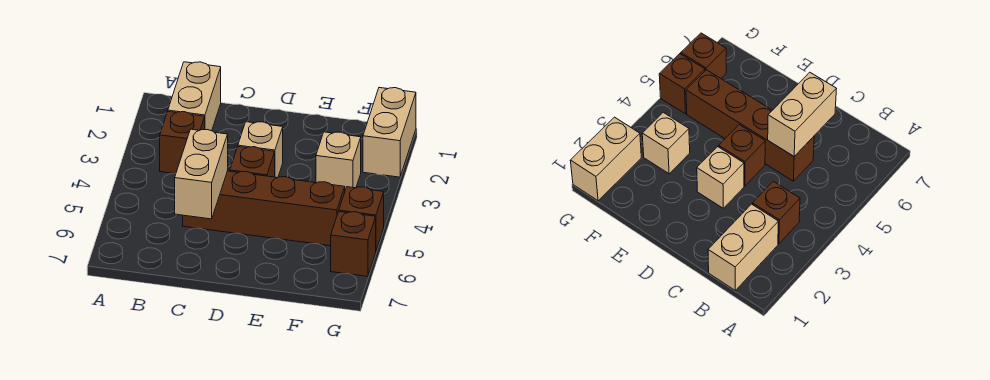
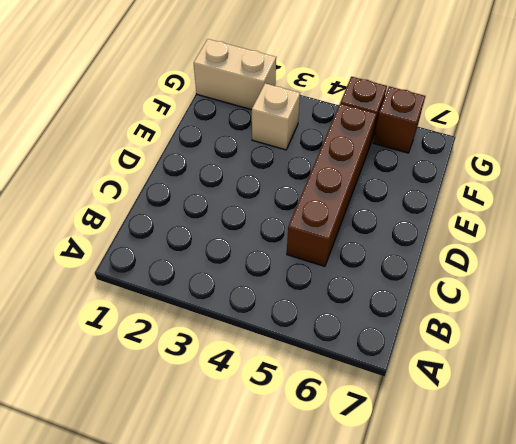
none -> tan brick B1:B2 level 1
none -> brown brick B3 level 1

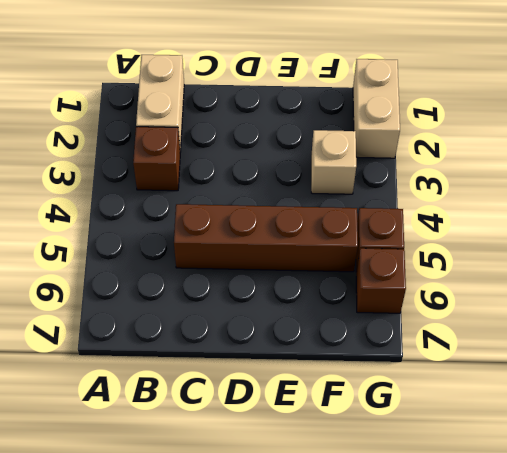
none -> tan brick D3 level 1
none -> brown brick D4 level 1

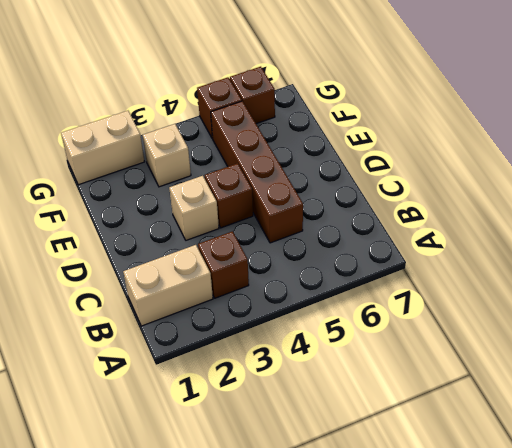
none -> tan brick C5:C6 level 2

